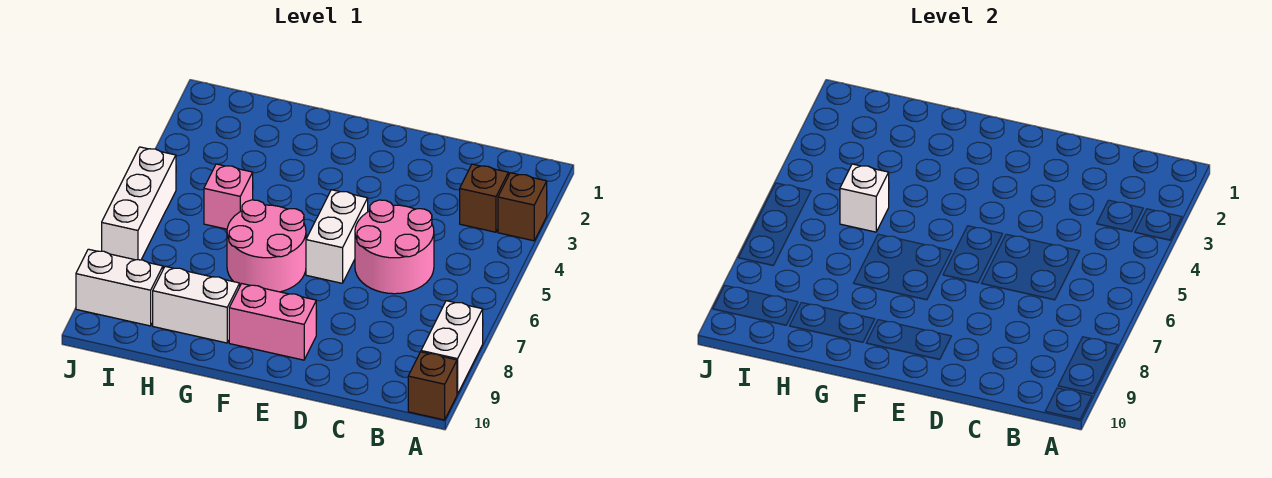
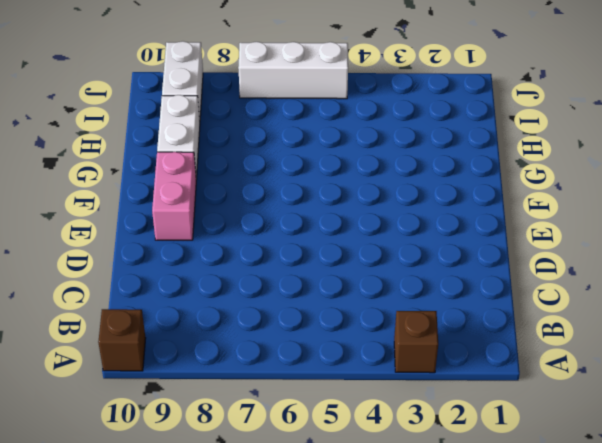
none -> white brick A8:A9 level 1
none -> brown brick B3 level 1
none -> pink round brick C5:D6 level 1

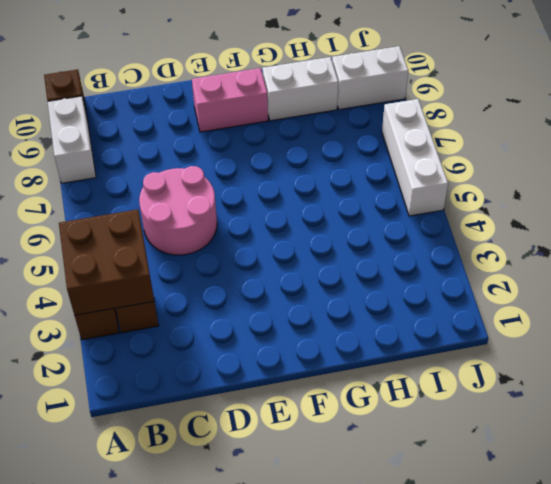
brown brick A3:B4 level 2 -> none
none -> white brick E5:E6 level 1
none -> pink round brick F6:G7 level 1
none -> pink brick H5 level 1

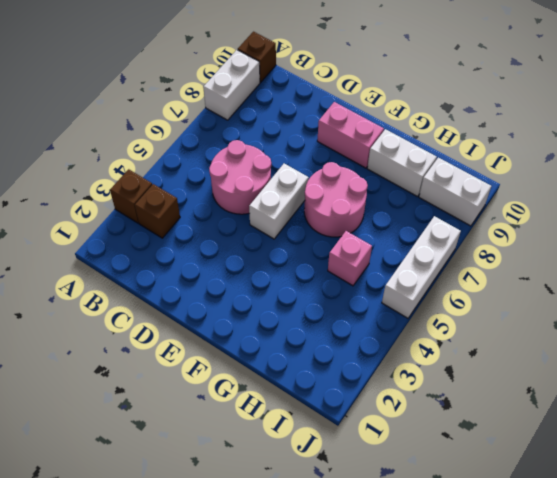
none -> white brick H5 level 2

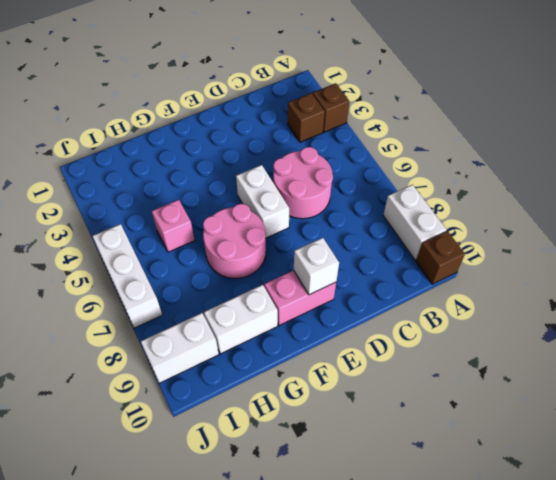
white brick E9 level 2 -> white brick H5 level 2

